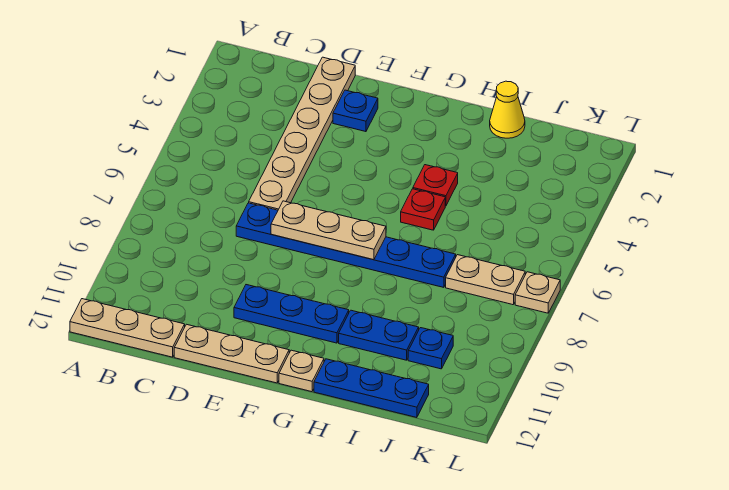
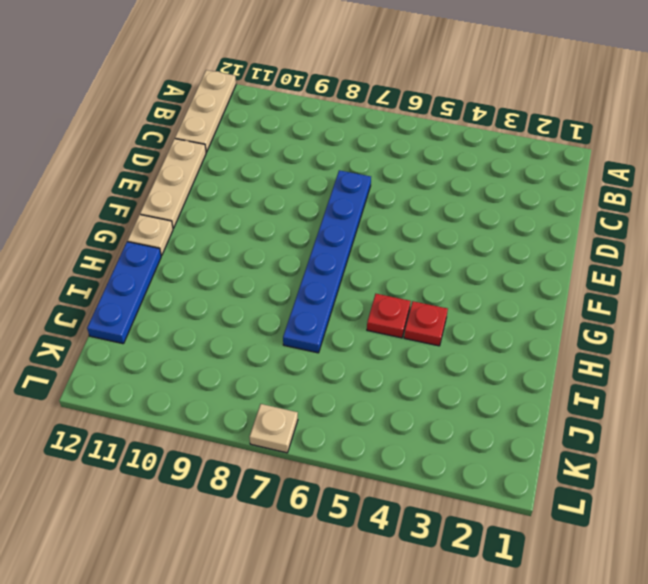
none -> tan plate D1:D6 level 1
none -> blue plate E2 level 1
none -> blue plate E10:G10 level 1

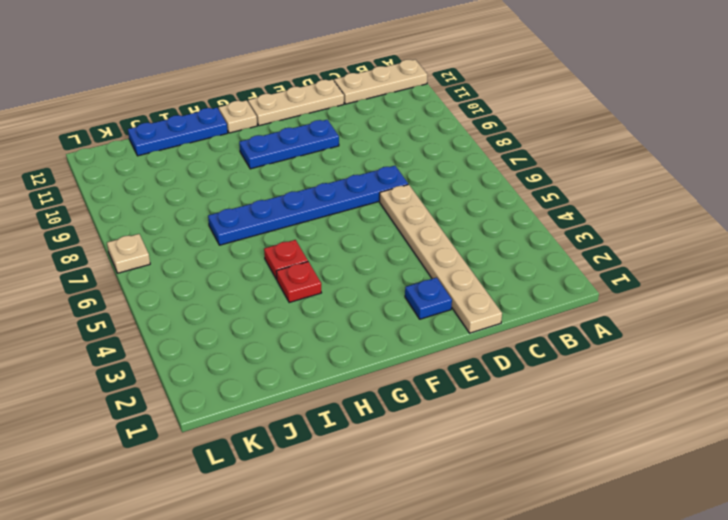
none -> blue plate H10:I10 level 1
none -> yellow cone I1 level 1
none -> tan plate J7:K7 level 1

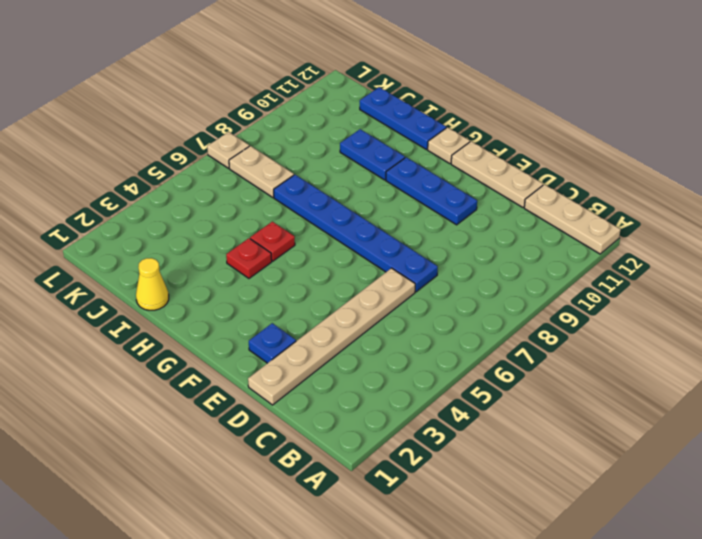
none -> blue plate J10 level 1
none -> tan plate E7:G7 level 2

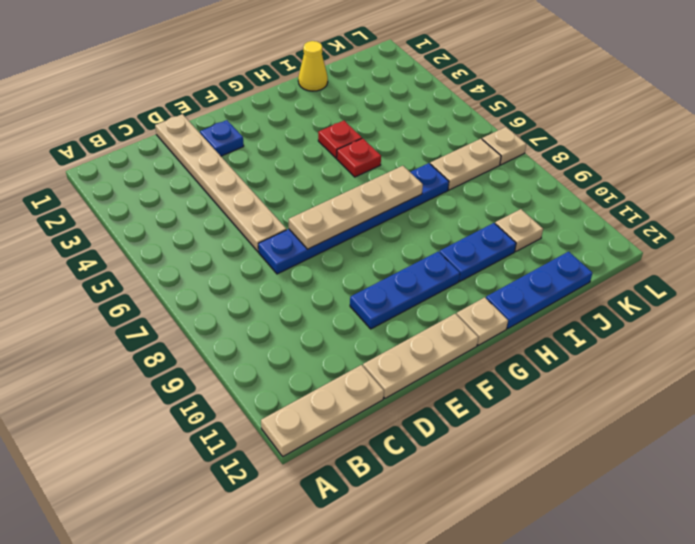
tan plate E7:H7 level 2 -> tan plate E7:G7 level 2
tan plate J10 level 1 -> blue plate J10 level 1

